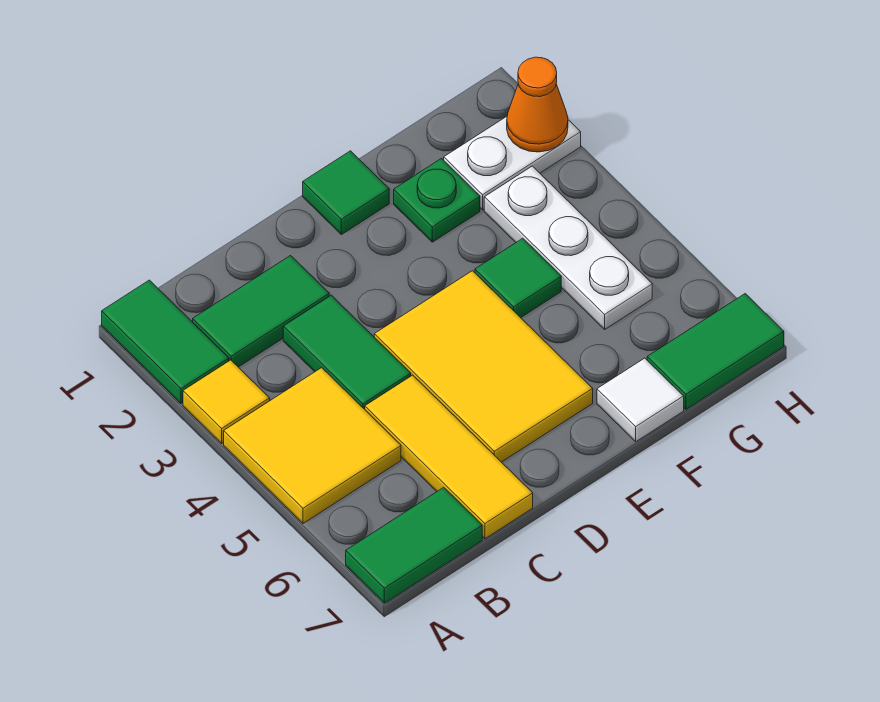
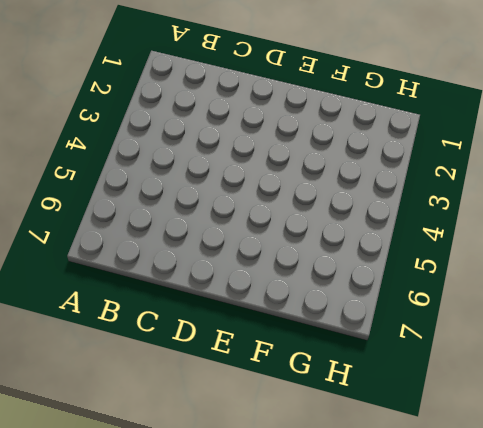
none -> green tile A1:A2 level 1
none -> yellow tile A3 level 1
none -> yellow tile A4:B5 level 1

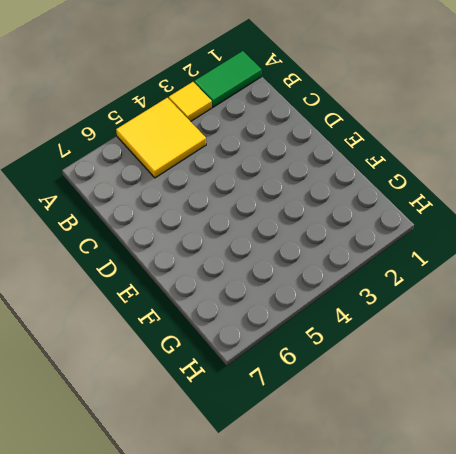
none -> green tile A7:B7 level 1
none -> green tile B2:C2 level 1
none -> green tile C3:C4 level 1

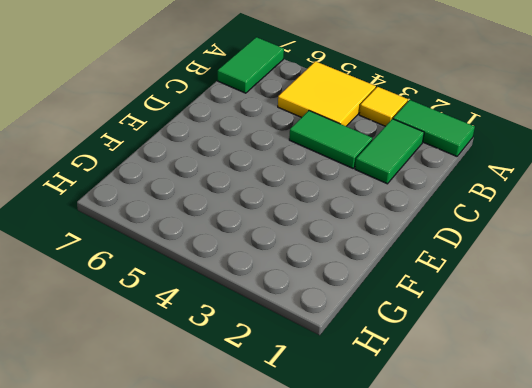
none -> yellow tile C5:C7 level 1
none -> yellow tile D4:E6 level 1
none -> green tile E1 level 1

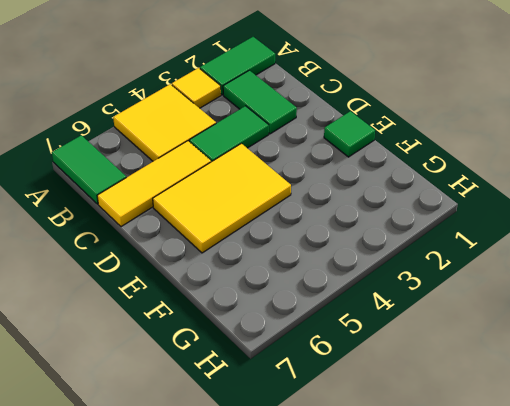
none -> green plate F2 level 1
none -> green tile F4 level 1
none -> white tile F7 level 1

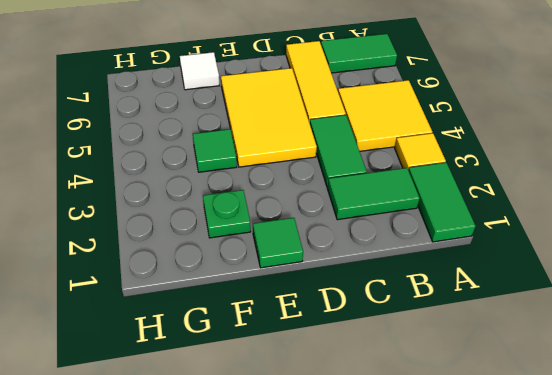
none -> white plate G2:H2 level 1
none -> white plate G3:G5 level 1
none -> green tile G7:H7 level 1

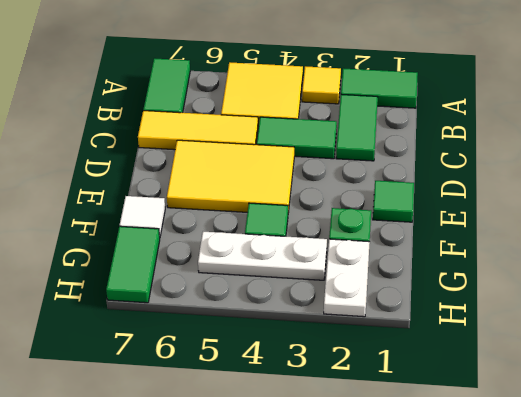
none -> orange cone H2 level 2

